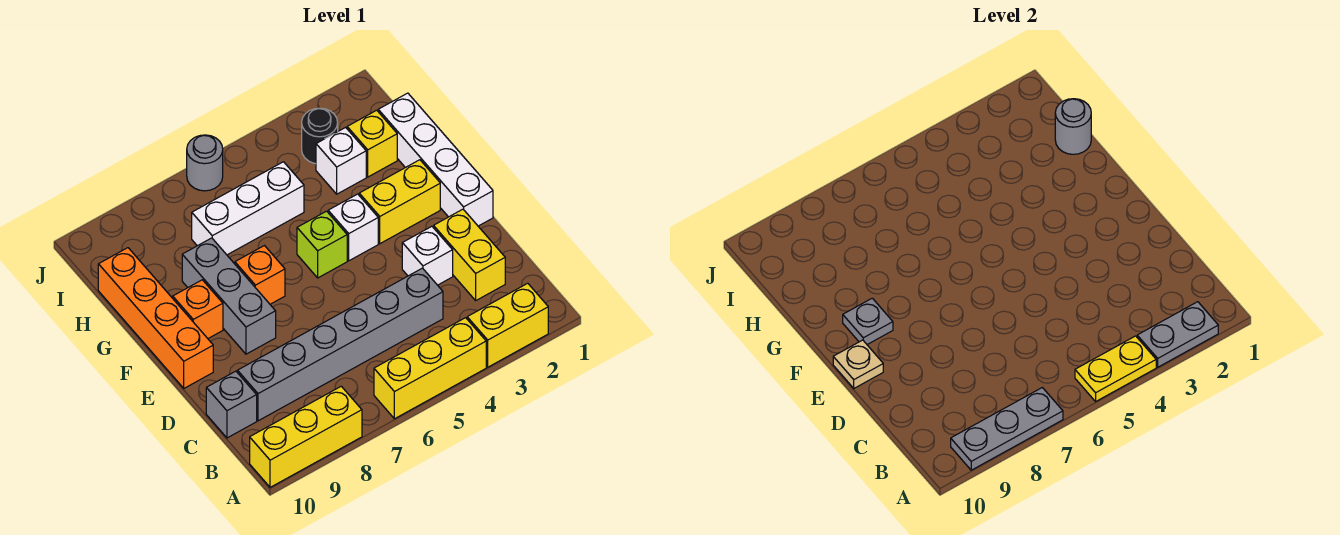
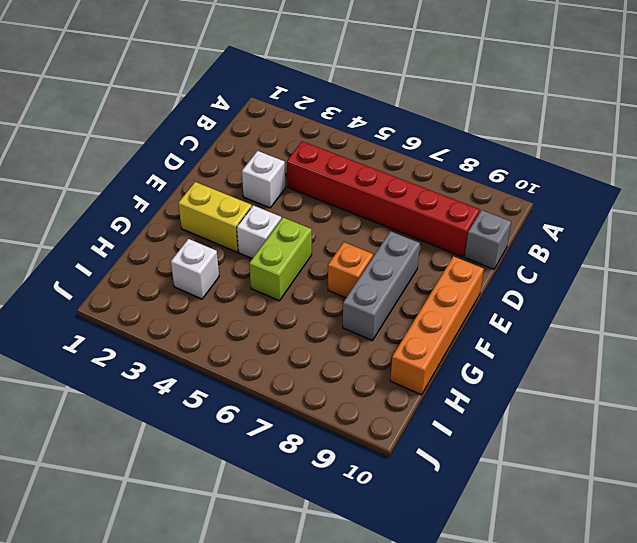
red brick C4:C9 level 1 -> grey brick C4:C9 level 1
lime brick F5:G5 level 1 -> lime brick F5 level 1
none -> yellow brick A2:A3 level 1
none -> yellow brick A4:A6 level 1
none -> yellow brick A8:A10 level 1

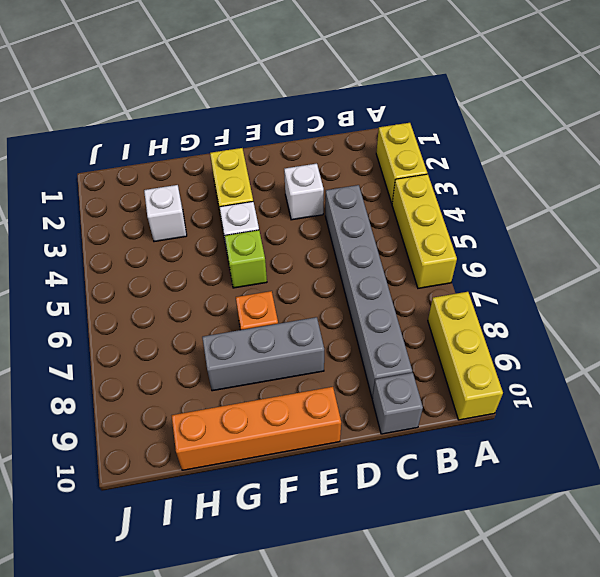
none -> yellow brick C2:D2 level 1
none -> white brick E1:H1 level 1
none -> orange brick F9 level 1

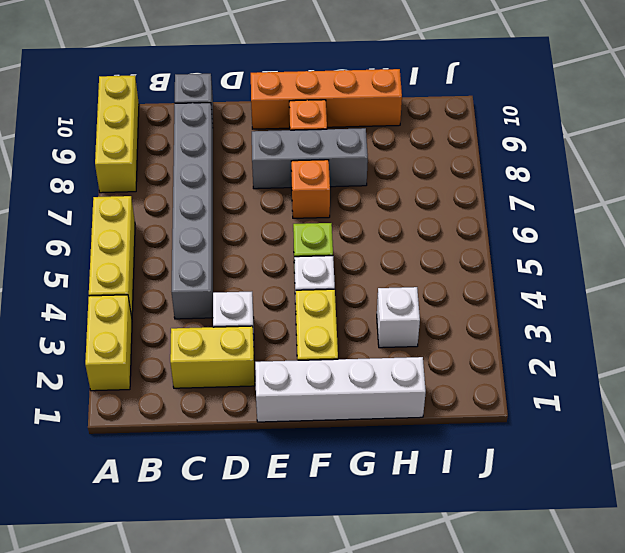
none -> yellow brick H2 level 1
none -> white brick H5:H7 level 1
none -> black round brick I3 level 1

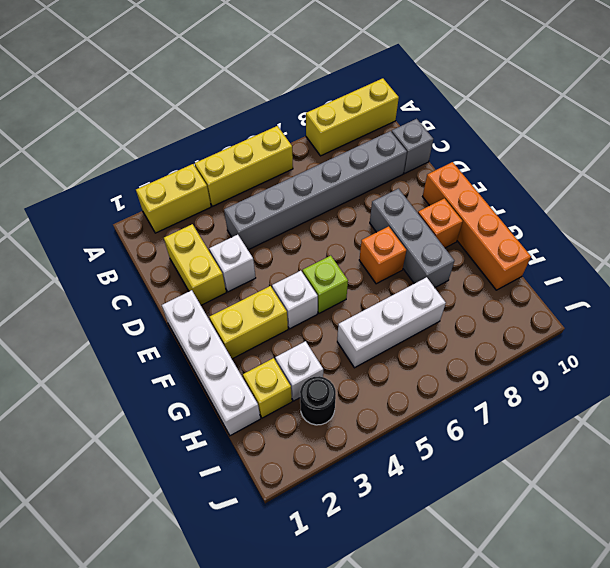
none -> grey round brick J6 level 1
none -> grey plate A2:A3 level 2
none -> yellow plate A4:A5 level 2

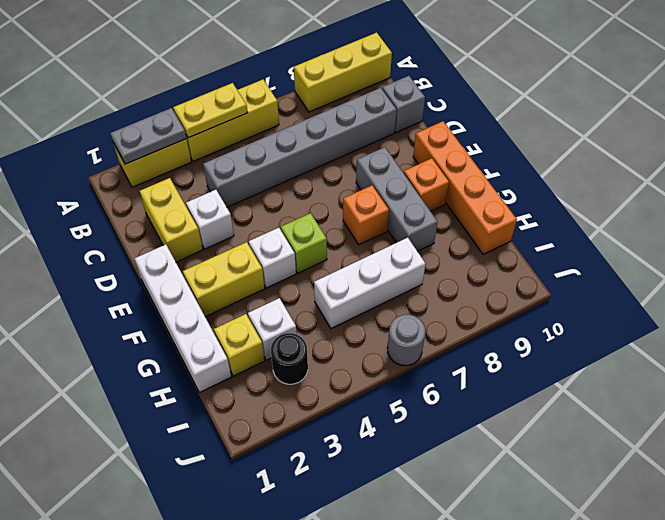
none -> grey plate A7:A9 level 2
none -> tan plate E10 level 2
none -> grey plate F9 level 2

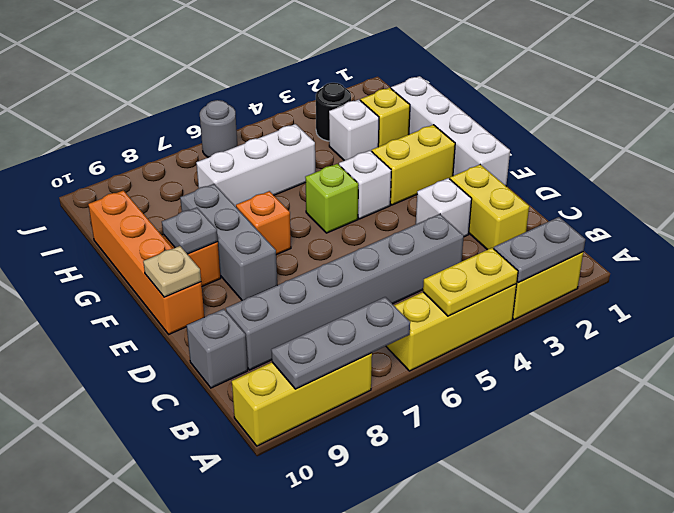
none -> grey round brick H1 level 2

